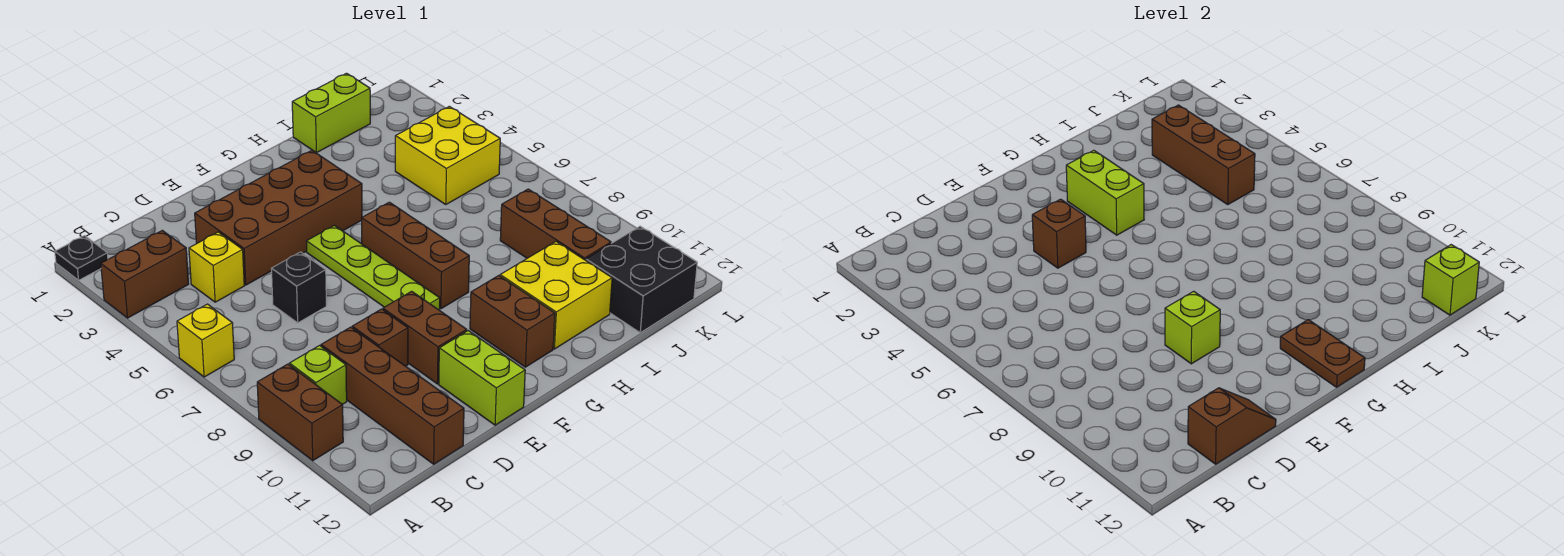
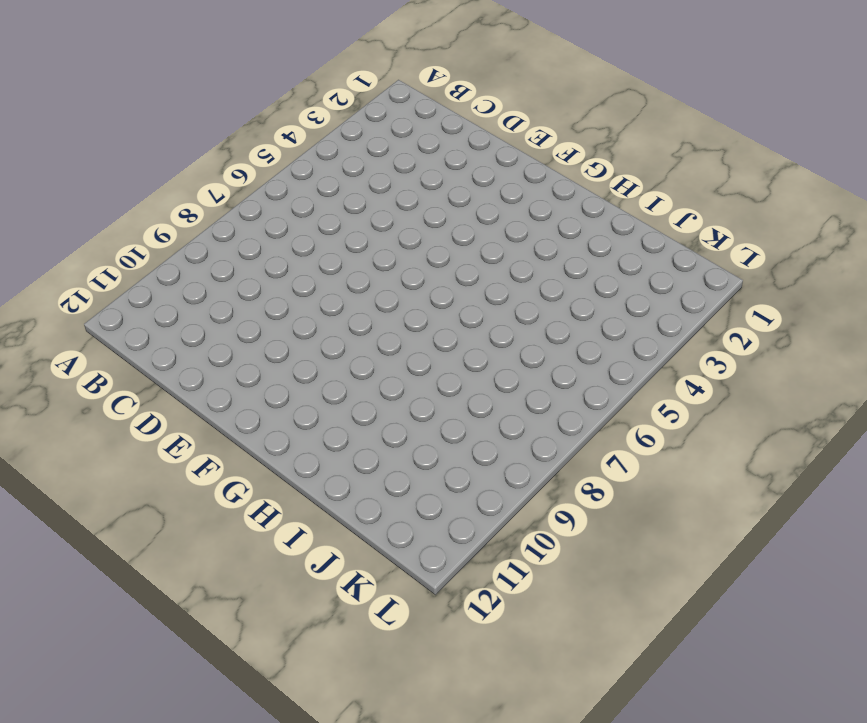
none -> black plate A1 level 1
none -> brown brick A3:B3 level 1
none -> yellow brick A6 level 1

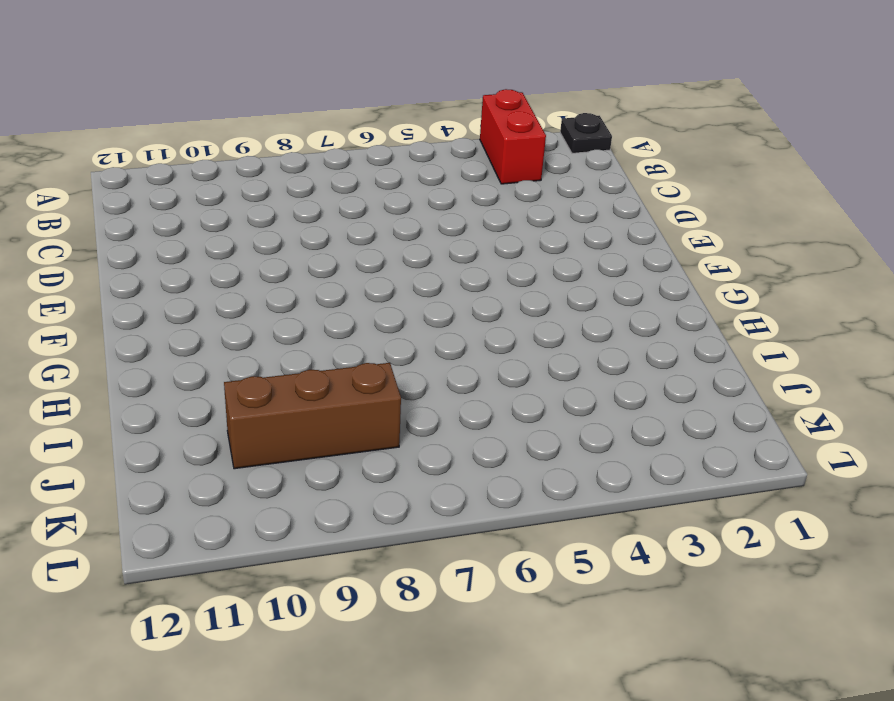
red brick A3:B3 level 1 -> brown brick A3:B3 level 1
none -> yellow brick A6 level 1
none -> brown brick A9:A10 level 1
none -> lime brick B9 level 1

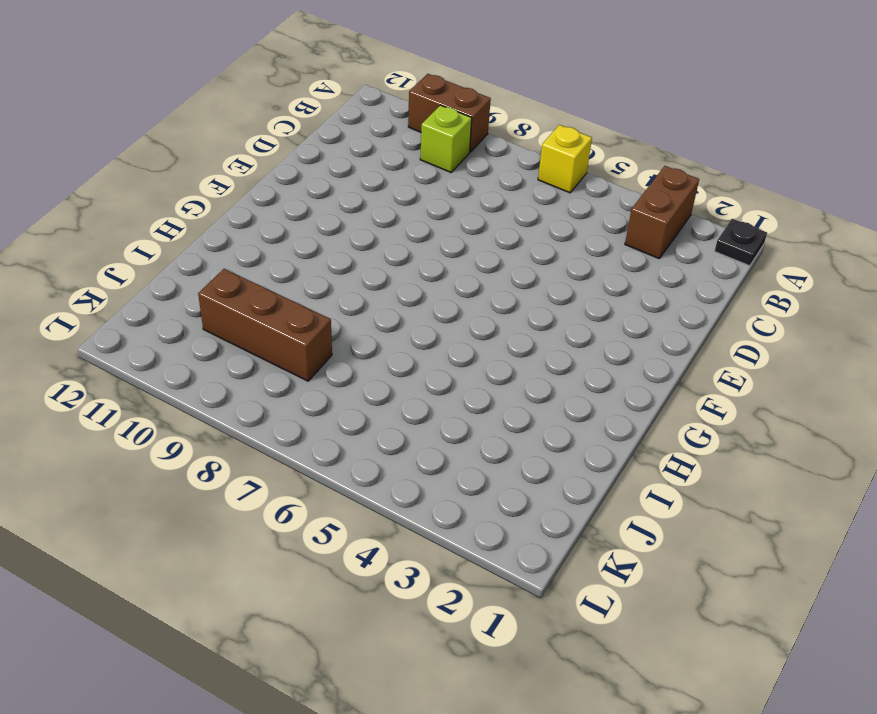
none -> yellow brick C4 level 1
none -> brown brick C9:C12 level 1
none -> brown brick D3:G4 level 1

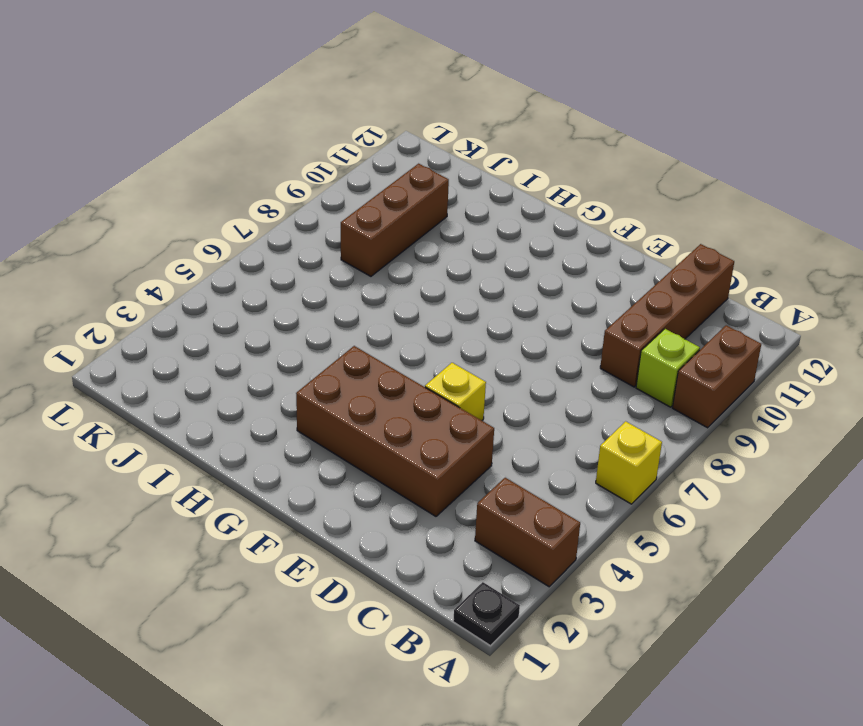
yellow brick E5 level 1 -> yellow brick C4 level 1
none -> black brick D6 level 1
none -> brown brick D9 level 1
none -> brown brick E9:E10 level 1

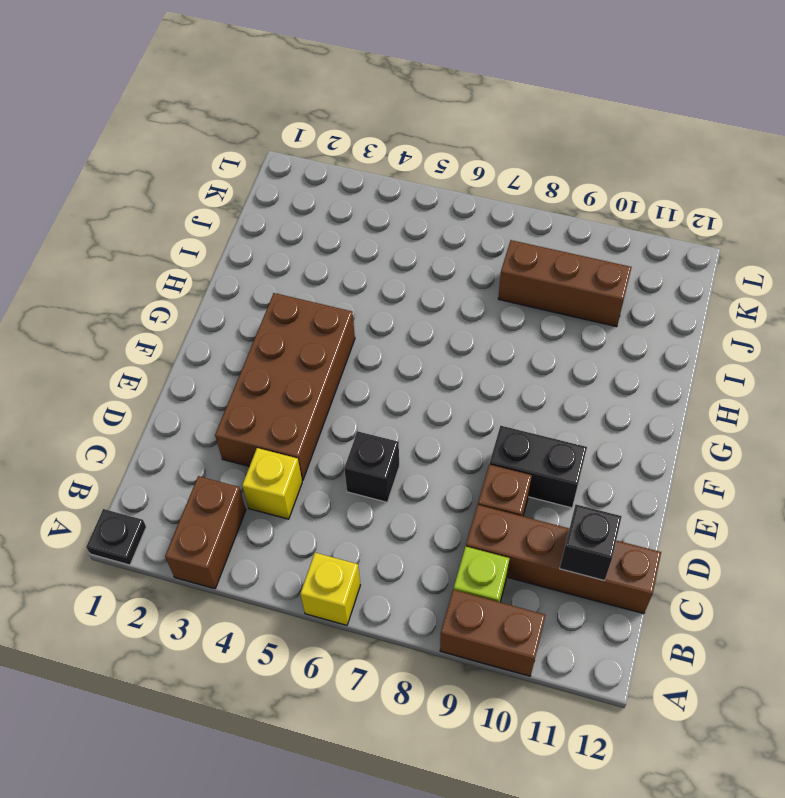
black brick C11 level 2 -> none
black brick E9:E10 level 1 -> brown brick E9:E10 level 1
none -> lime brick E11:E12 level 1
none -> lime plate F5:F8 level 1
none -> brown brick G6:G8 level 1

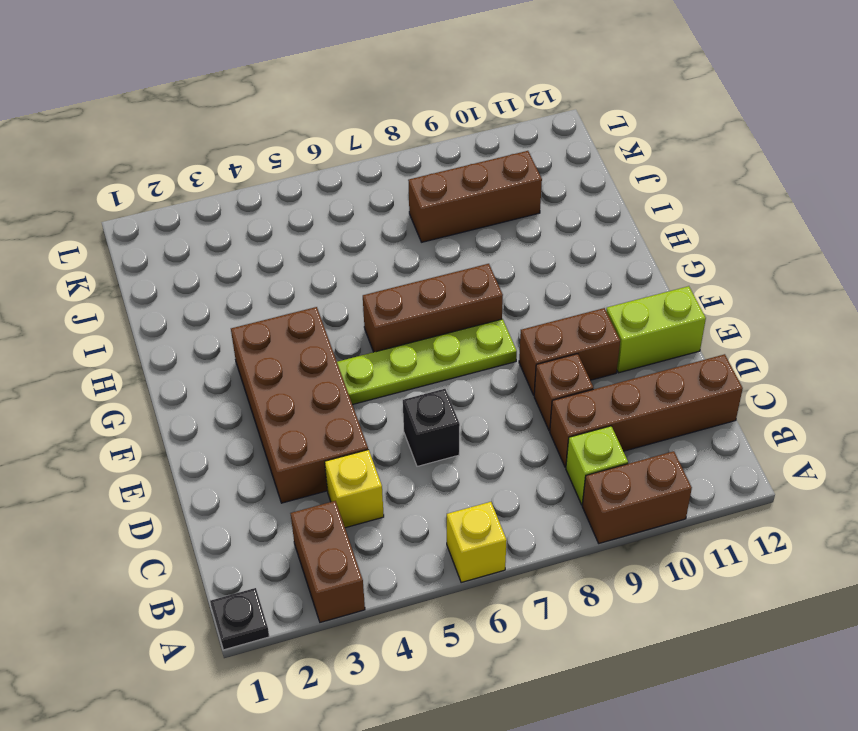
none -> brown brick G10:G11 level 1
none -> yellow brick H10:I11 level 1
none -> lime brick I1:J1 level 1

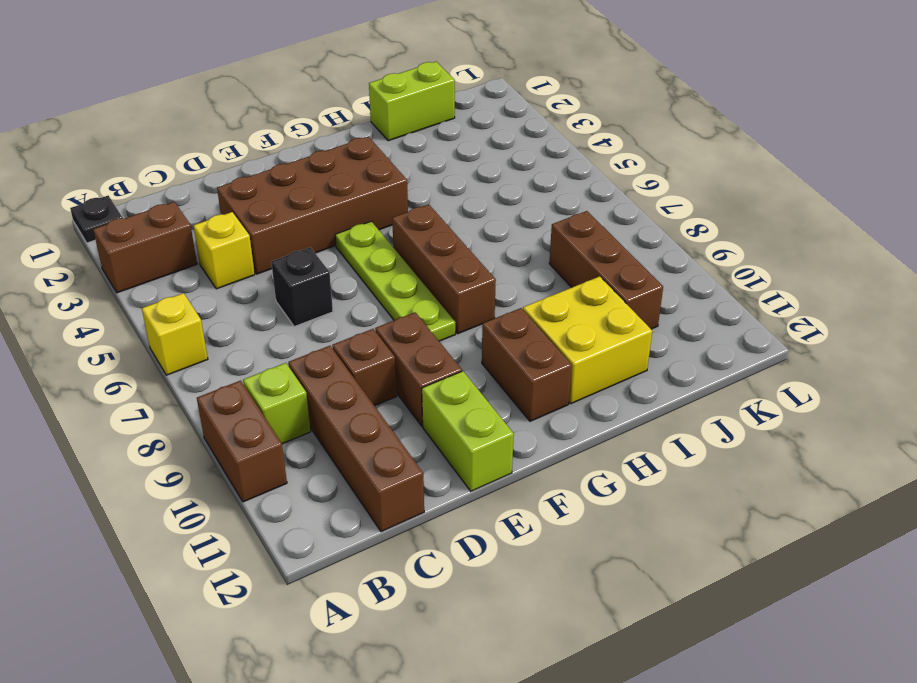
none -> yellow brick J4:K5 level 1
none -> black brick J11:K12 level 1
none -> brown slope C12:D12 level 2 top C

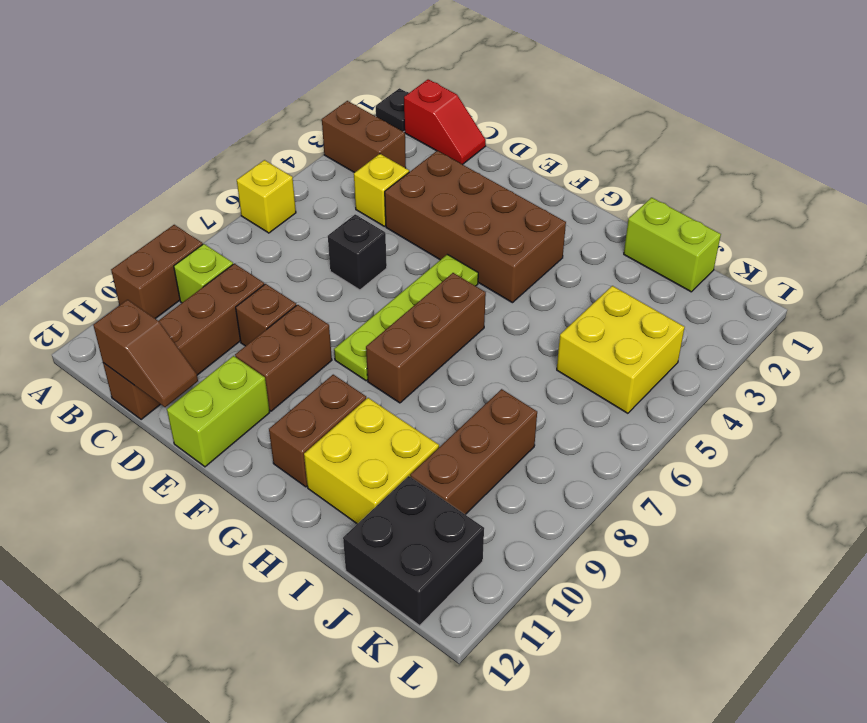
red slope B1:C1 level 1 top B -> none
none -> brown brick E4 level 2
none -> lime brick E9 level 2
none -> lime brick G3:G4 level 2

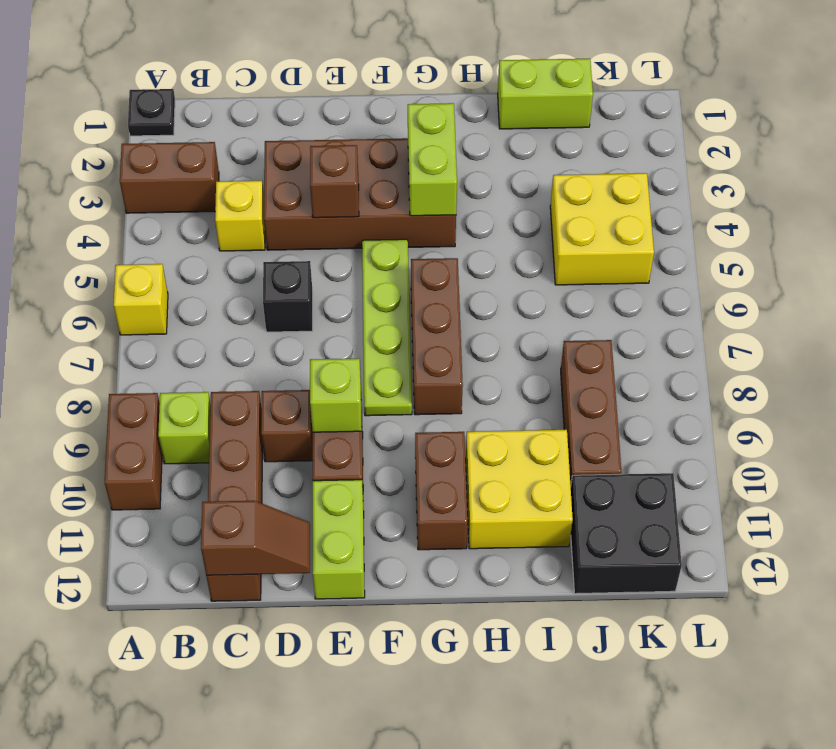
none -> brown plate G11:G12 level 2
none -> brown brick J3:J5 level 2
none -> lime brick K12 level 2

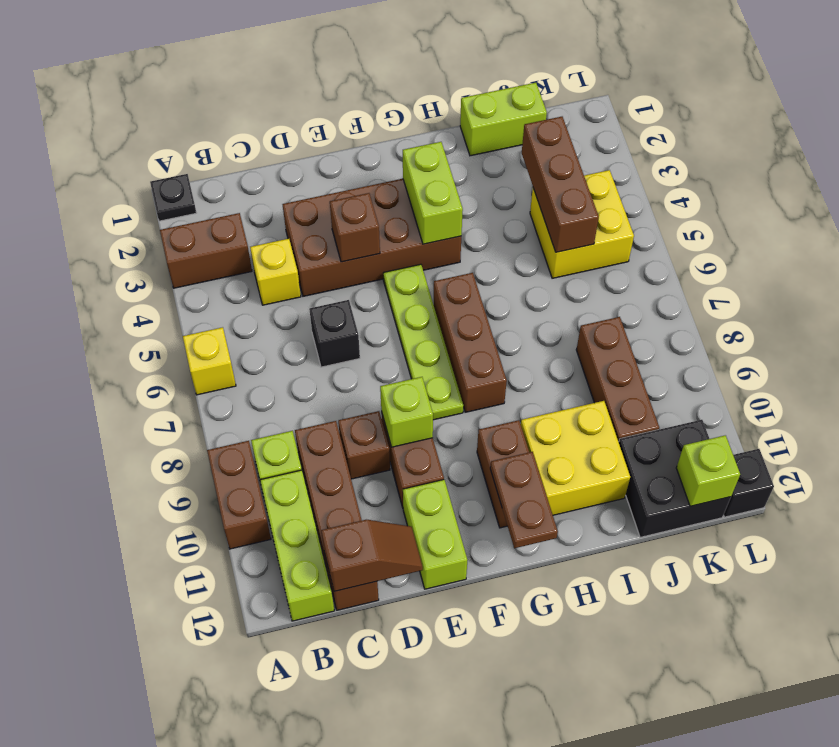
lime brick B10:B12 level 1 -> none
black brick L12 level 1 -> none

